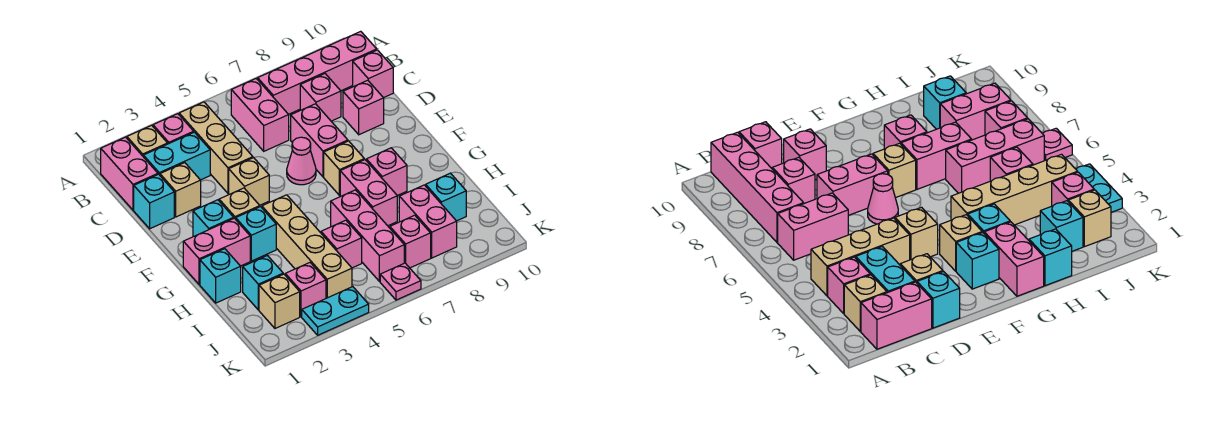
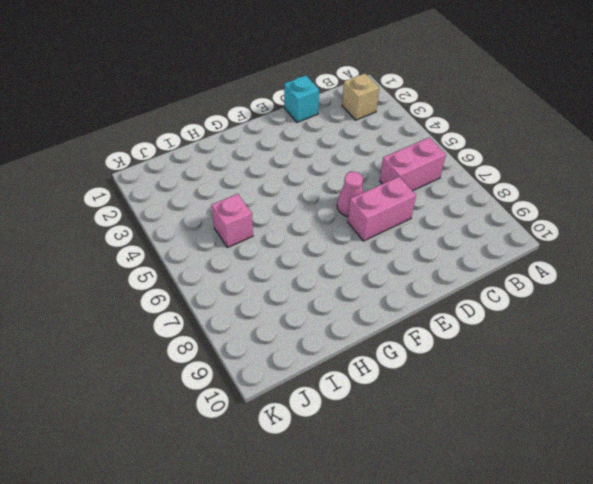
none -> pink brick B1:C1 level 1
none -> pink brick B3 level 1
none -> tan brick B4:D4 level 1
none -> pink brick B7:B10 level 1

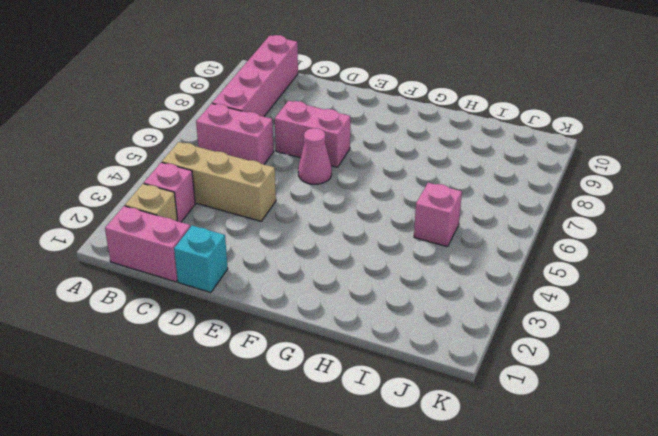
none -> cyan brick C2:C3 level 1
none -> pink brick C8 level 1
none -> pink brick C10 level 1
none -> tan brick D2 level 1

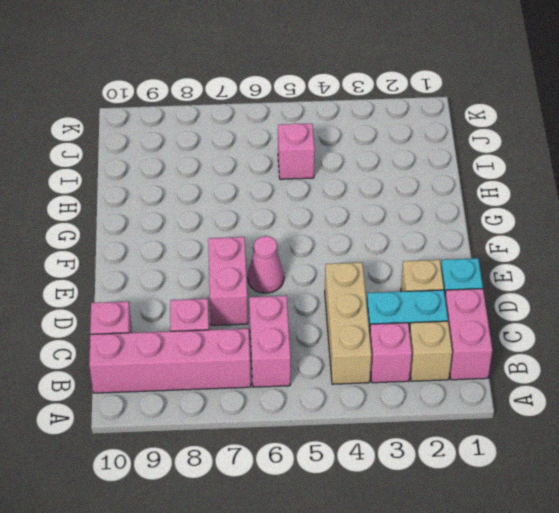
none -> pink brick D9 level 1
none -> tan brick E4 level 1
none -> cyan brick F2 level 1
none -> tan brick F3 level 1

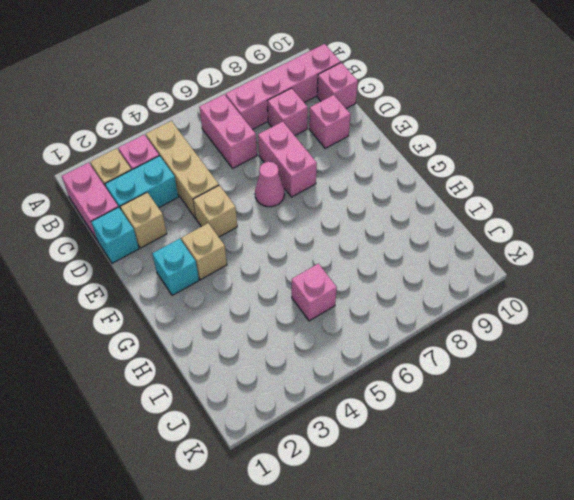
none -> tan brick F7 level 1
none -> pink brick G1:G2 level 1
none -> cyan brick G3 level 1
none -> tan brick G4:J4 level 1

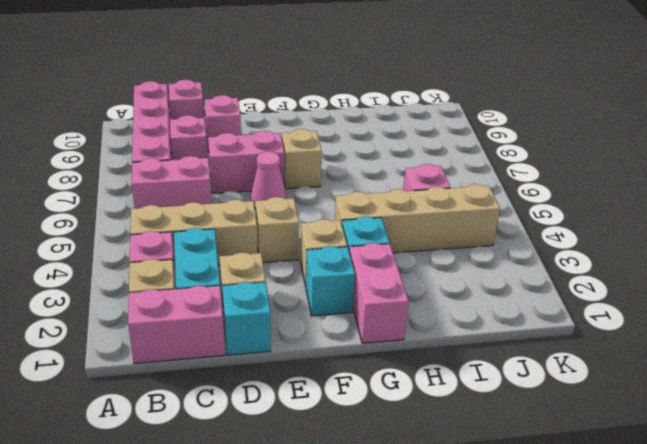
none -> pink brick G7:H7 level 1
none -> pink brick G8 level 1
none -> cyan brick H1 level 1
none -> pink brick H6:J6 level 1

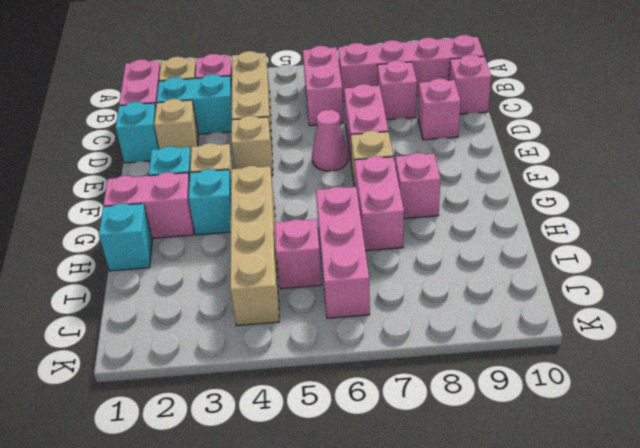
none -> cyan brick I2 level 1
none -> pink brick I8:J8 level 1
none -> cyan brick I9 level 1
none -> tan brick J2 level 1

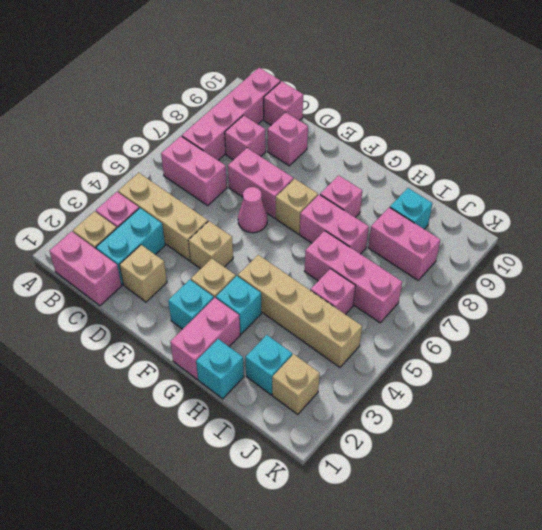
none -> cyan brick D1 level 1
none -> pink brick J3 level 1
none -> pink brick J7 level 1
none -> cyan plate K3:K4 level 1

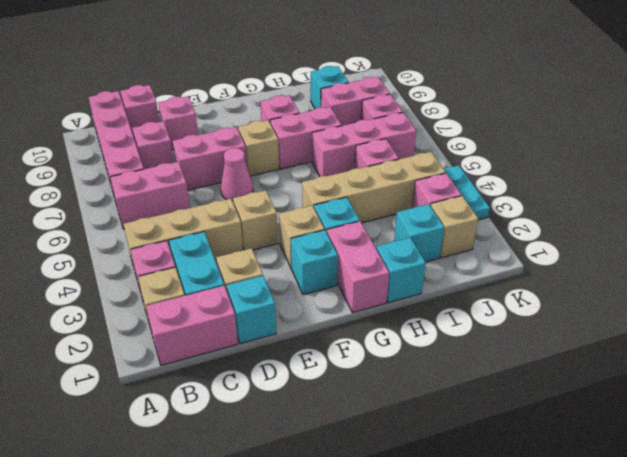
none -> pink plate K6 level 1

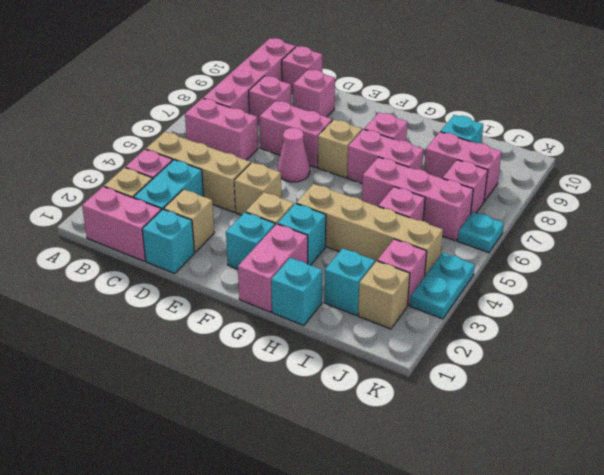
cyan plate K6 level 1 -> pink plate K6 level 1

